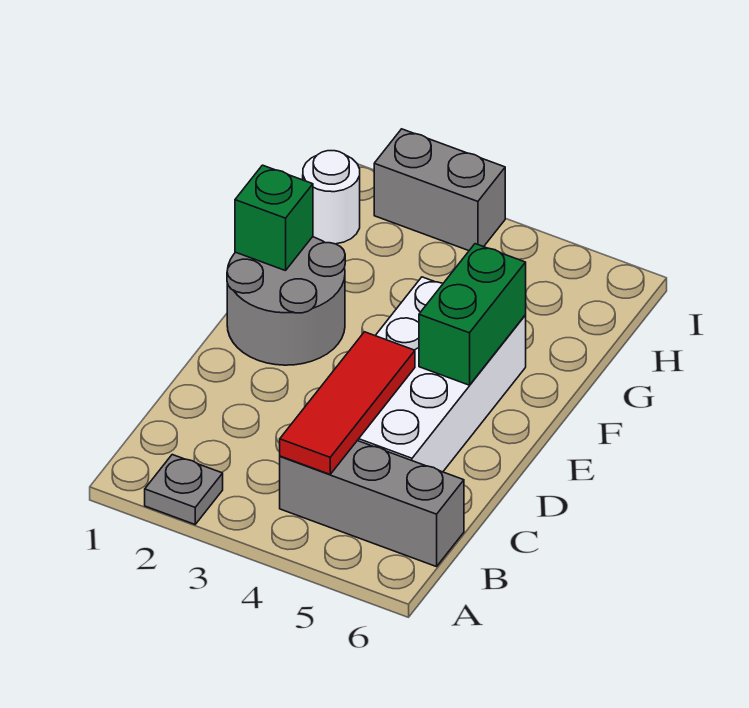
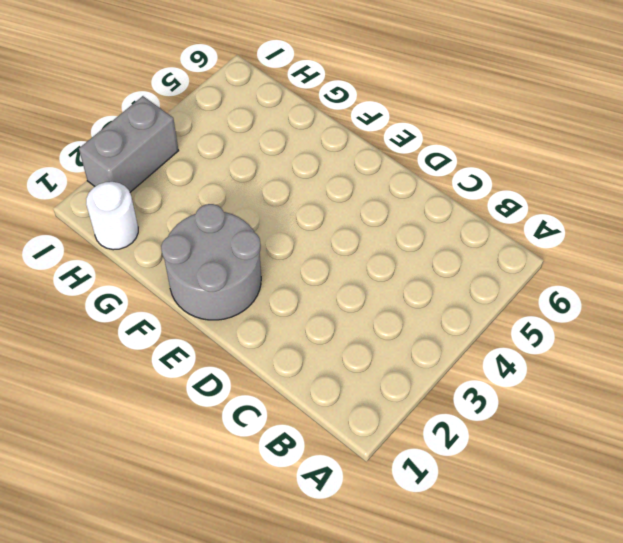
none -> grey plate A2 level 1
none -> grey brick B4:B6 level 1

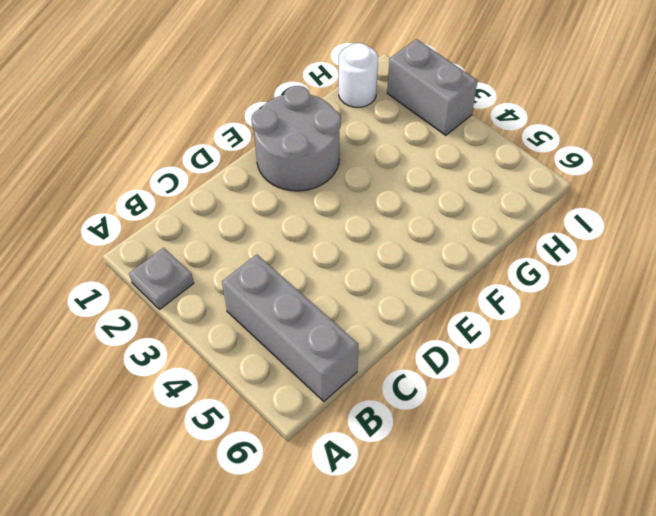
none -> white brick C4:F5 level 1
none -> red tile B4:D4 level 2

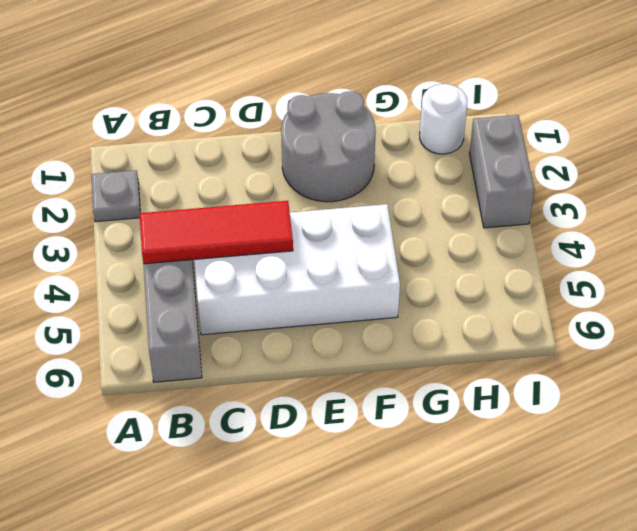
none -> green brick E5:F5 level 2
none -> green brick F1 level 2

